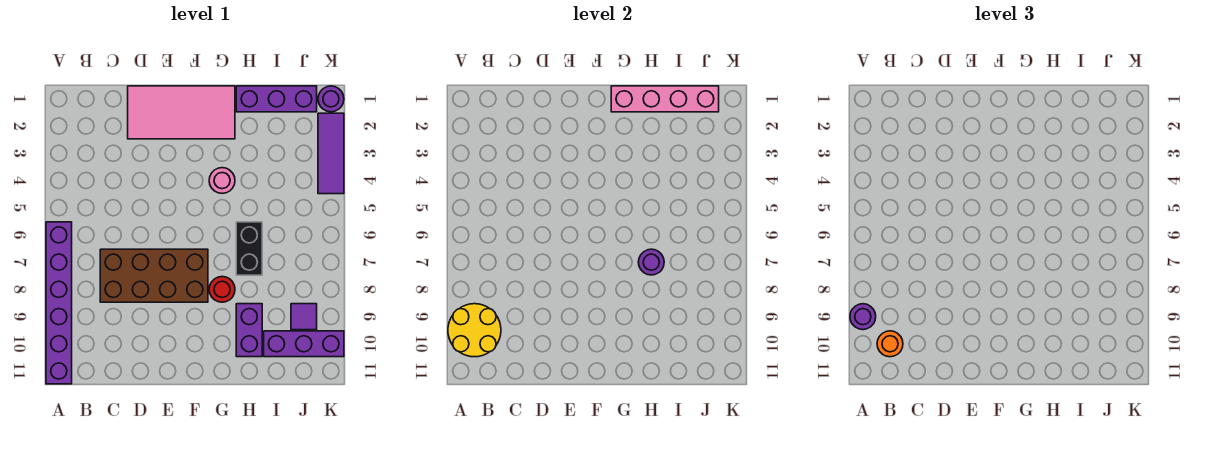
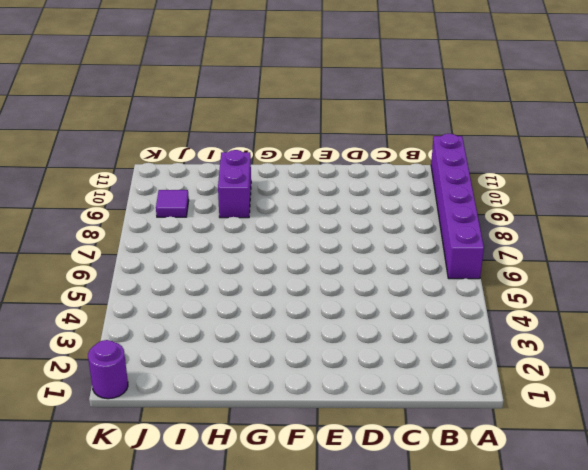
none -> brown brick C7:F8 level 1
none -> pink tile D1:G2 level 1
none -> pink round brick G4 level 1

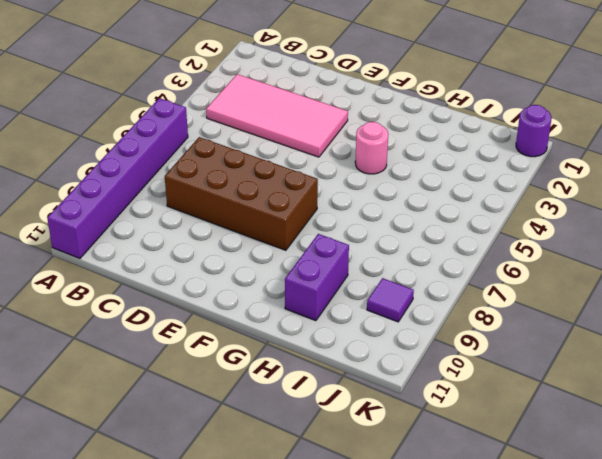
pink tile B3:E4 level 1 -> pink tile D1:G2 level 1
none -> red round brick G8 level 1
none -> purple brick H1:J1 level 1
none -> black brick H6:H7 level 1

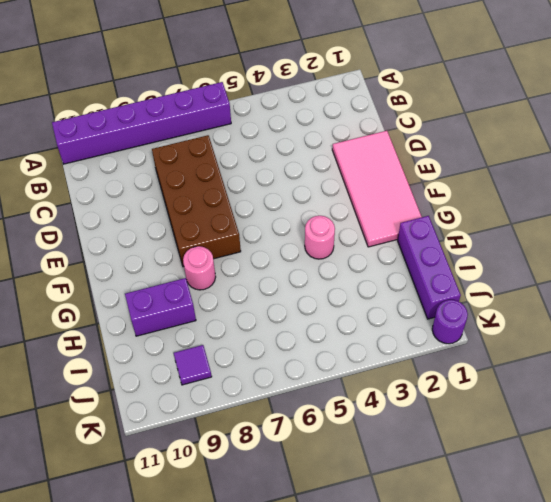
pink round brick G8 level 1 -> red round brick G8 level 1
none -> black brick H6:H7 level 1
none -> purple brick I10:K10 level 1
none -> purple tile K2:K4 level 1

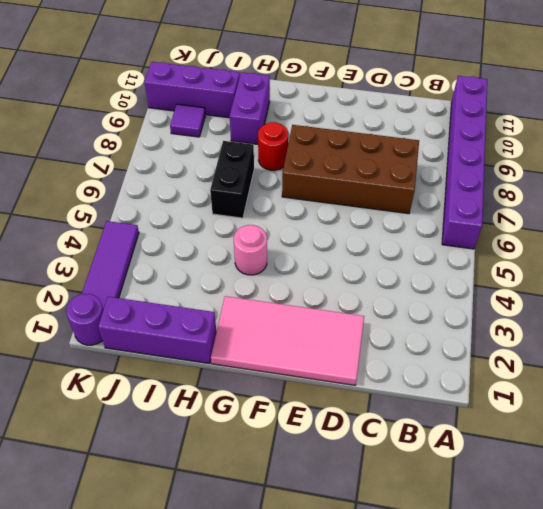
none -> yellow round brick A9:B10 level 2
none -> pink brick G1:J1 level 2
none -> purple round brick H7 level 2

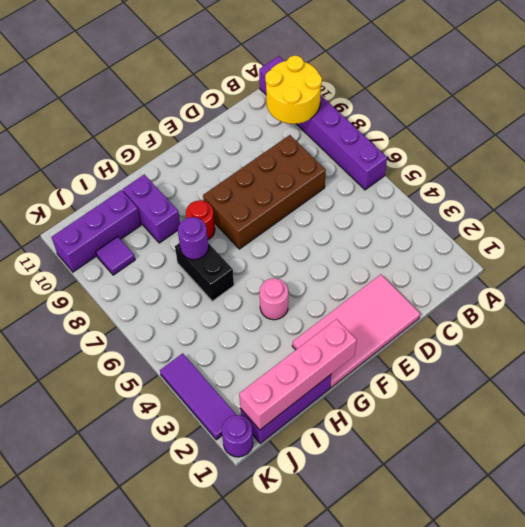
none -> purple round brick A9 level 3
none -> orange round brick B10 level 3

